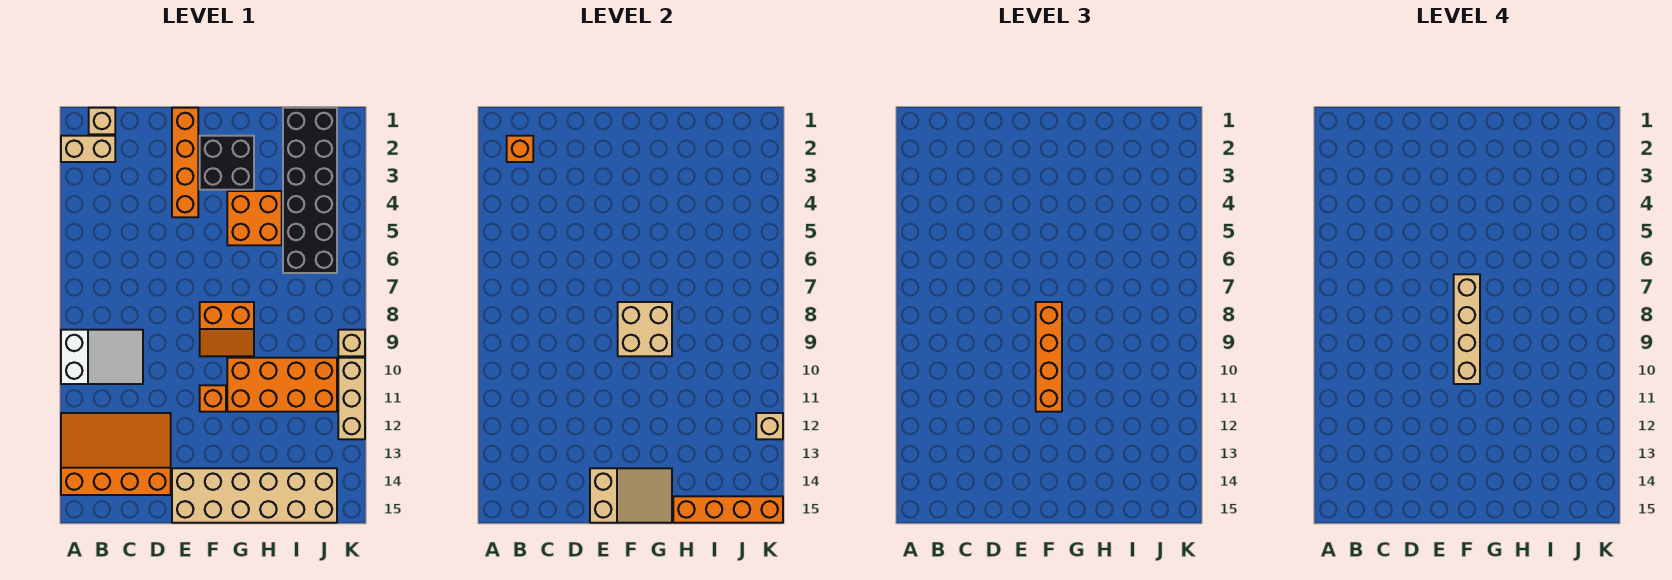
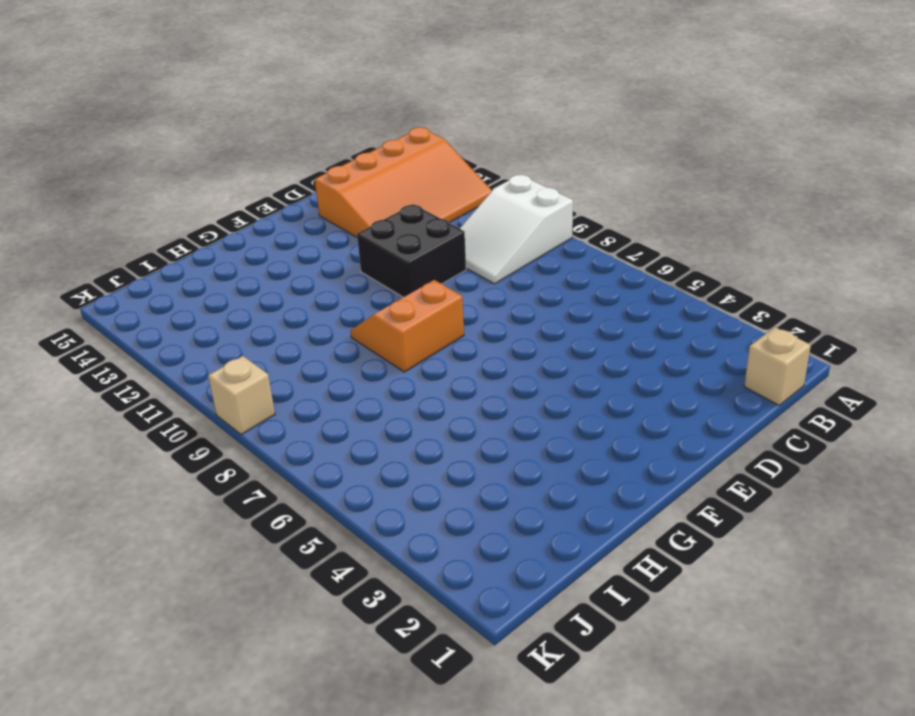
black brick D10:E11 level 1 -> black brick F2:G3 level 1
none -> tan brick A2:B2 level 1
none -> orange brick E1:E4 level 1
none -> tan brick E14:J15 level 1

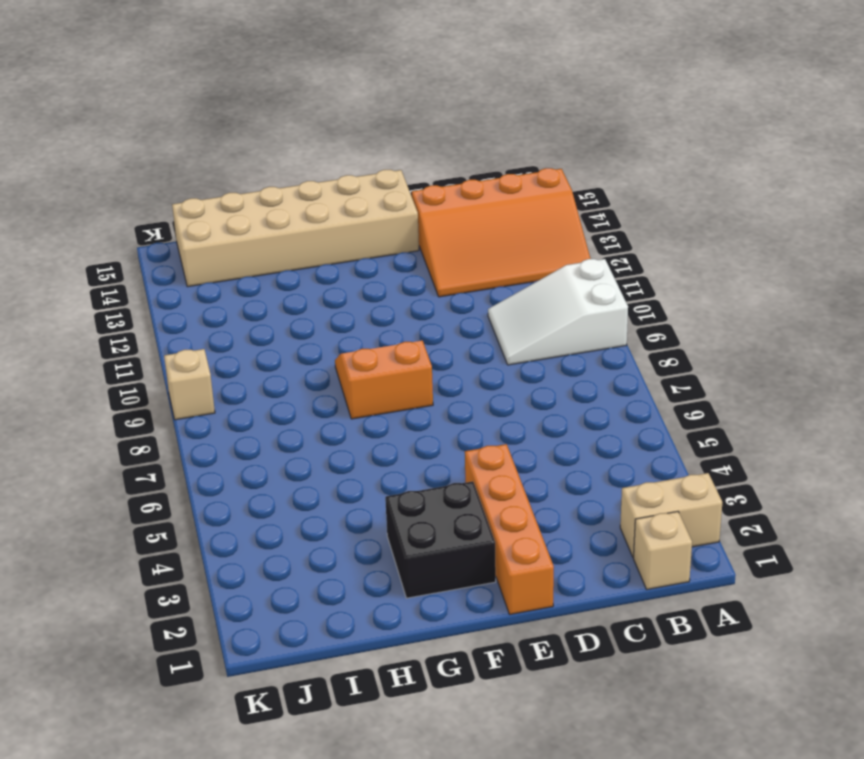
none -> orange brick F11 level 1
none -> orange brick G4:H5 level 1
none -> orange brick G10:J11 level 1

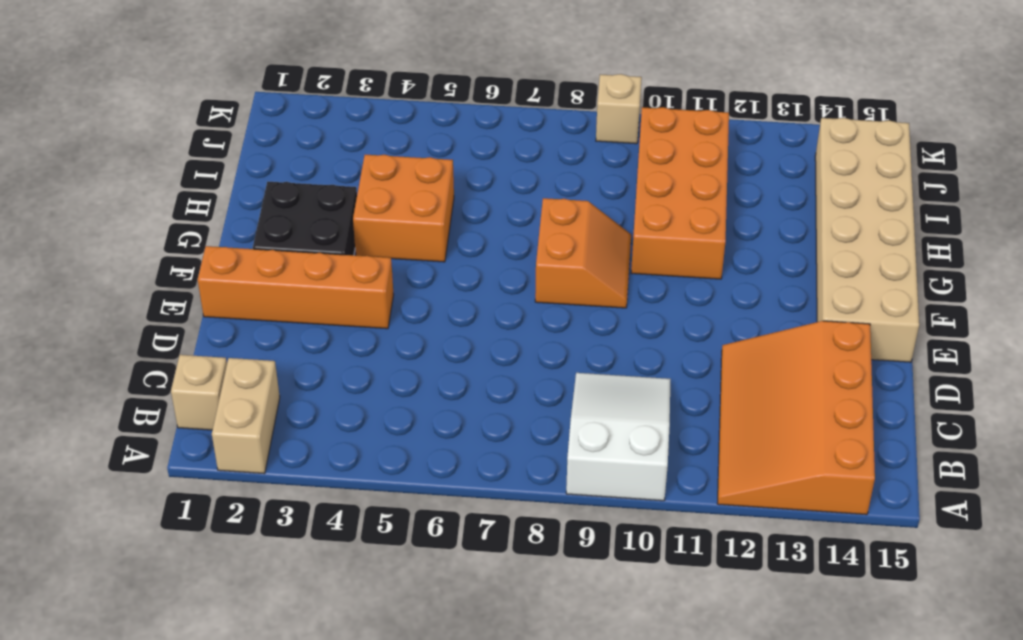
none -> orange brick F11 level 1
none -> black brick I1:J6 level 1
none -> tan brick K10:K12 level 1

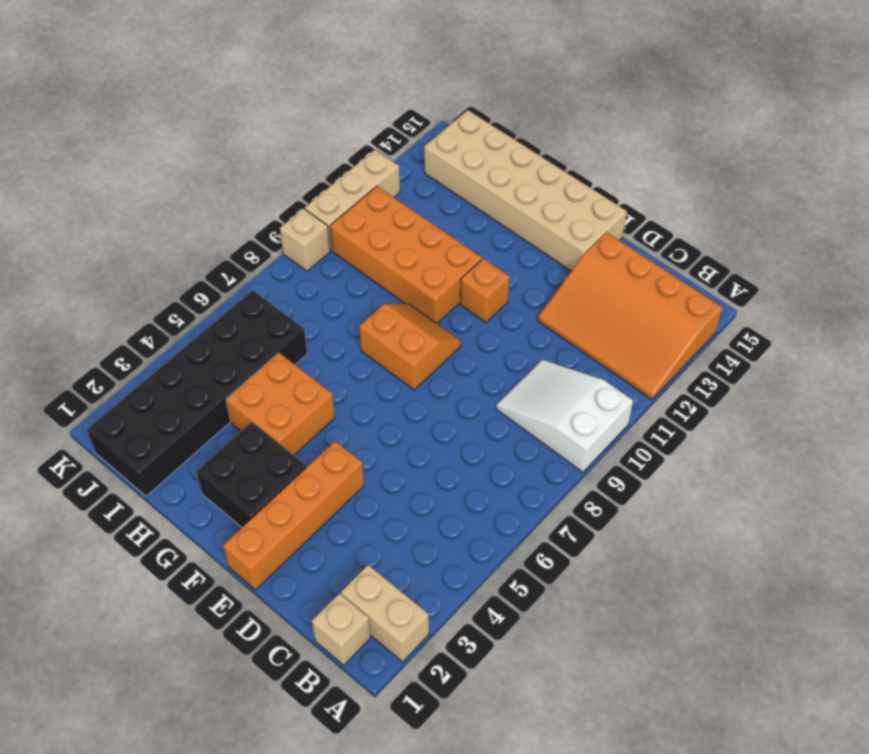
none -> orange brick B2 level 2
none -> tan slope E14:G15 level 2 top E
none -> tan brick F8:G9 level 2

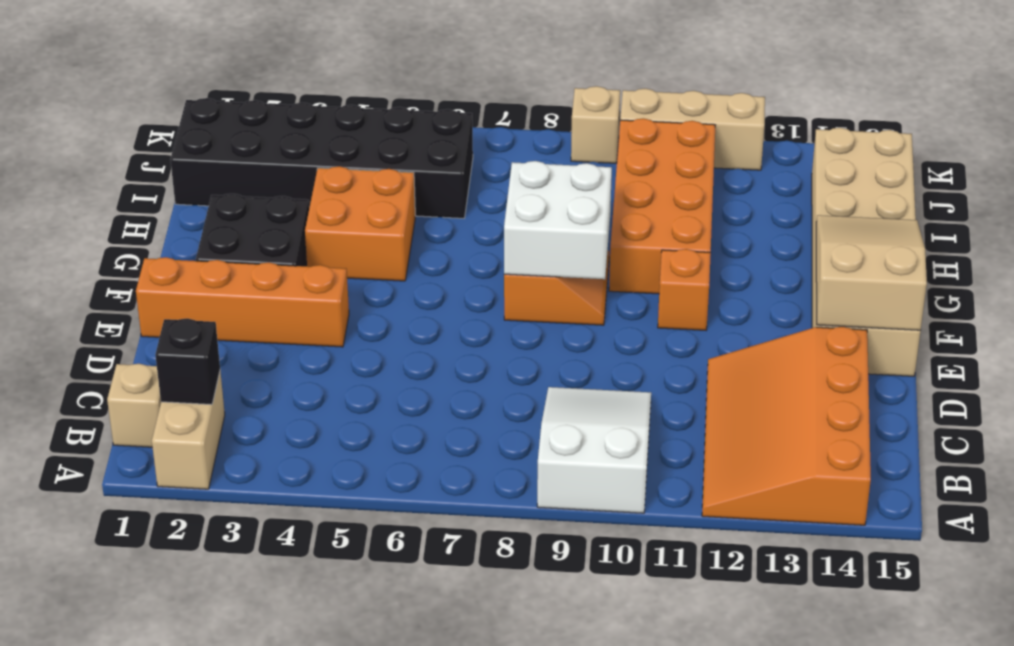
black brick B2 level 2 -> orange brick B2 level 2
white brick F8:G9 level 2 -> tan brick F8:G9 level 2
none -> orange brick H15:K15 level 2
none -> tan brick K12 level 2
none -> orange brick F8:F11 level 3

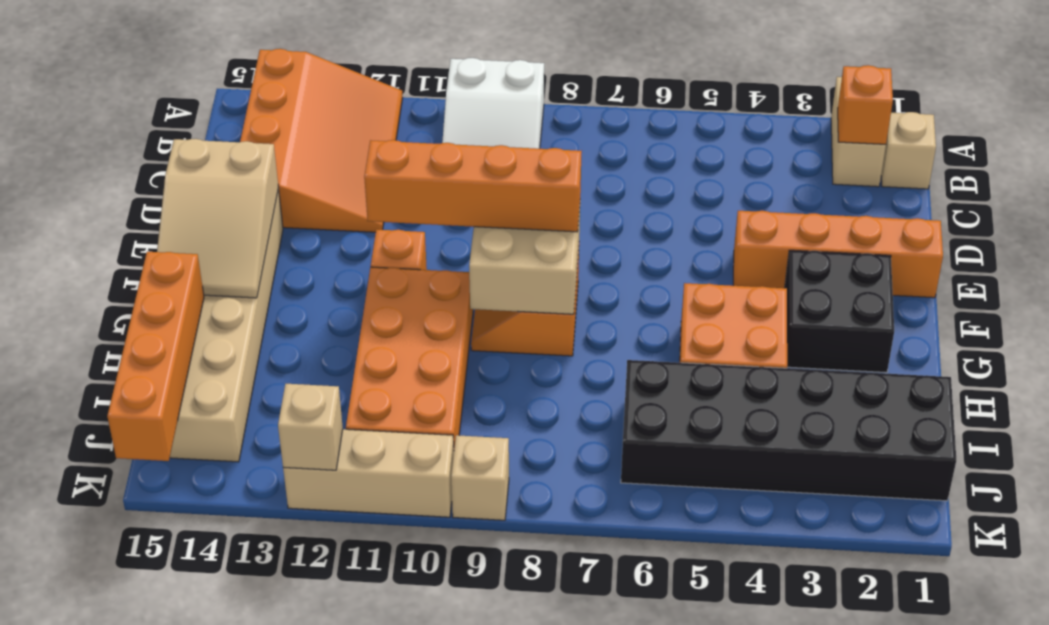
none -> tan brick F7:F10 level 4

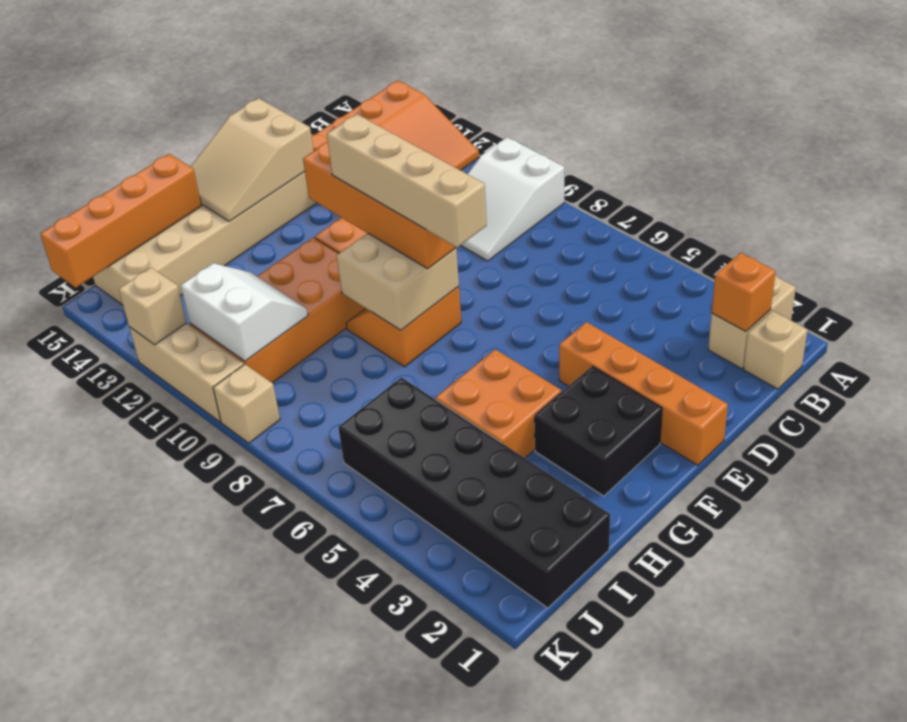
white slope I10:J11 level 2 top J -> none

